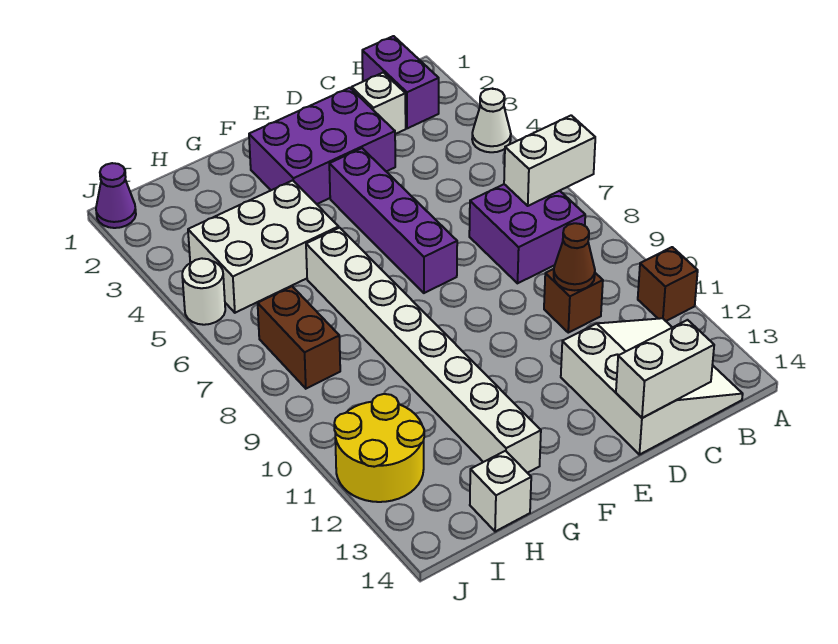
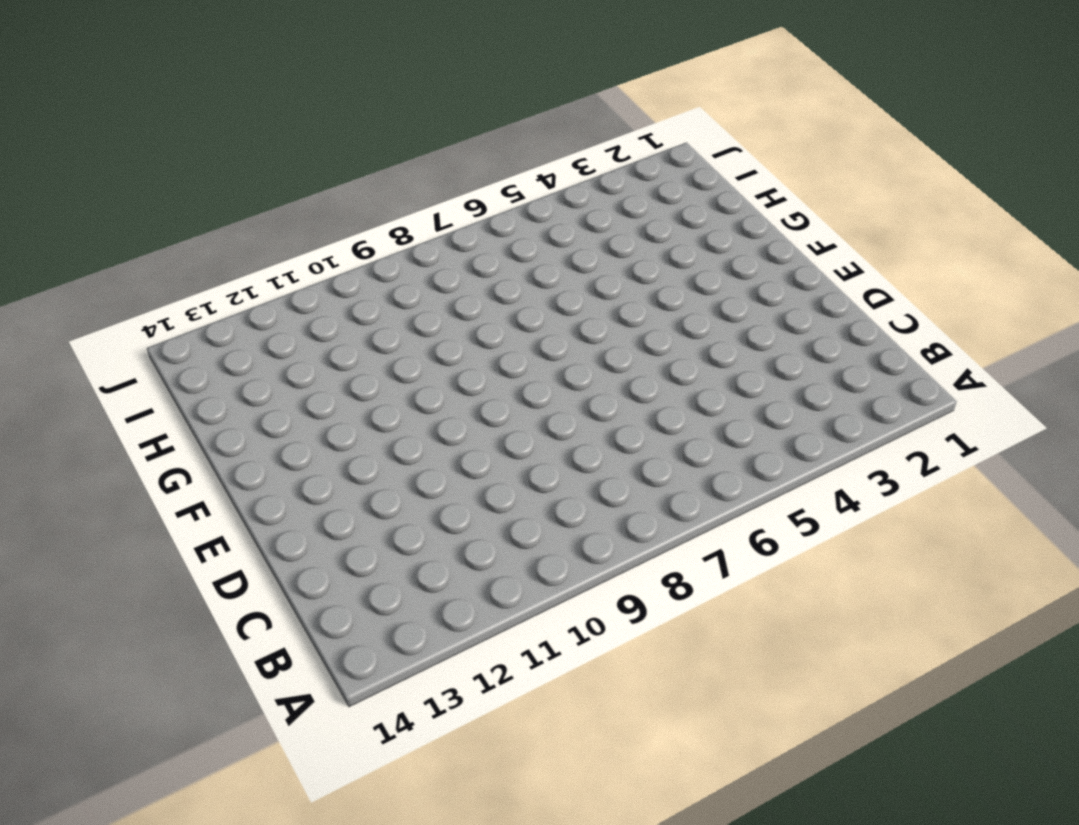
none -> white cone A4 level 1
none -> brown brick A11 level 1
none -> purple brick B1:B2 level 1

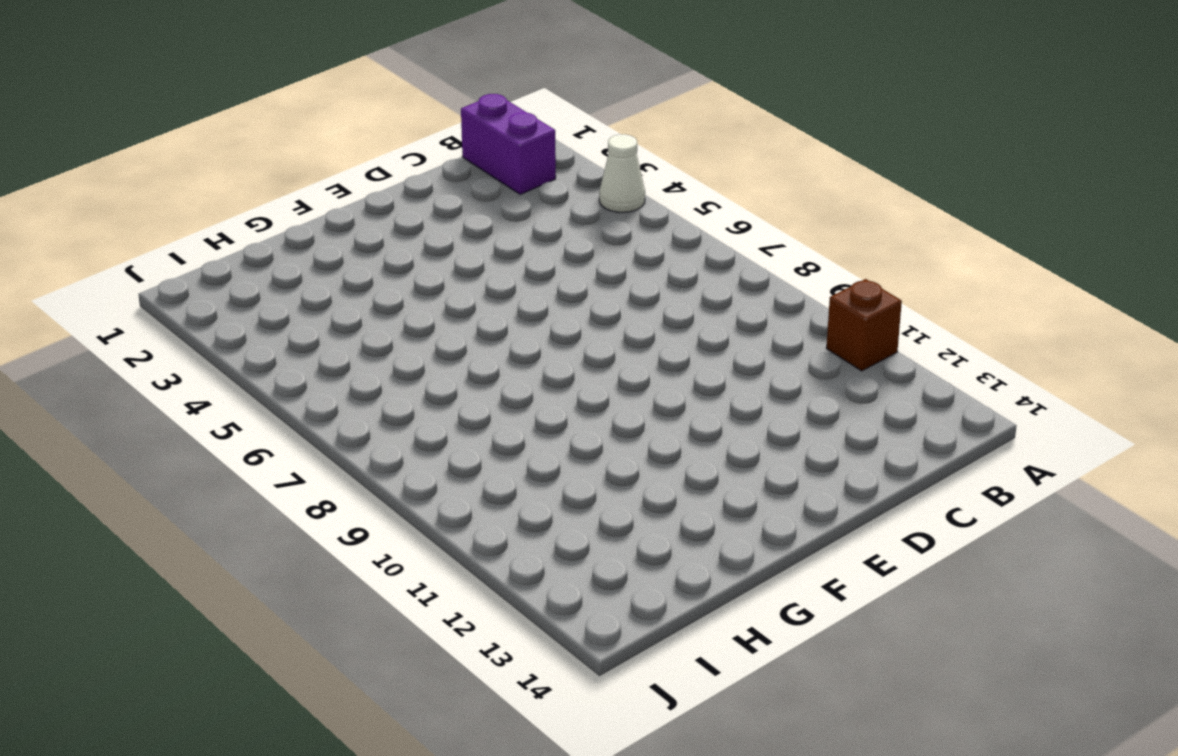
none -> purple brick B7:C8 level 1
none -> white slope B12:D14 level 1 top D
none -> white brick C2 level 1

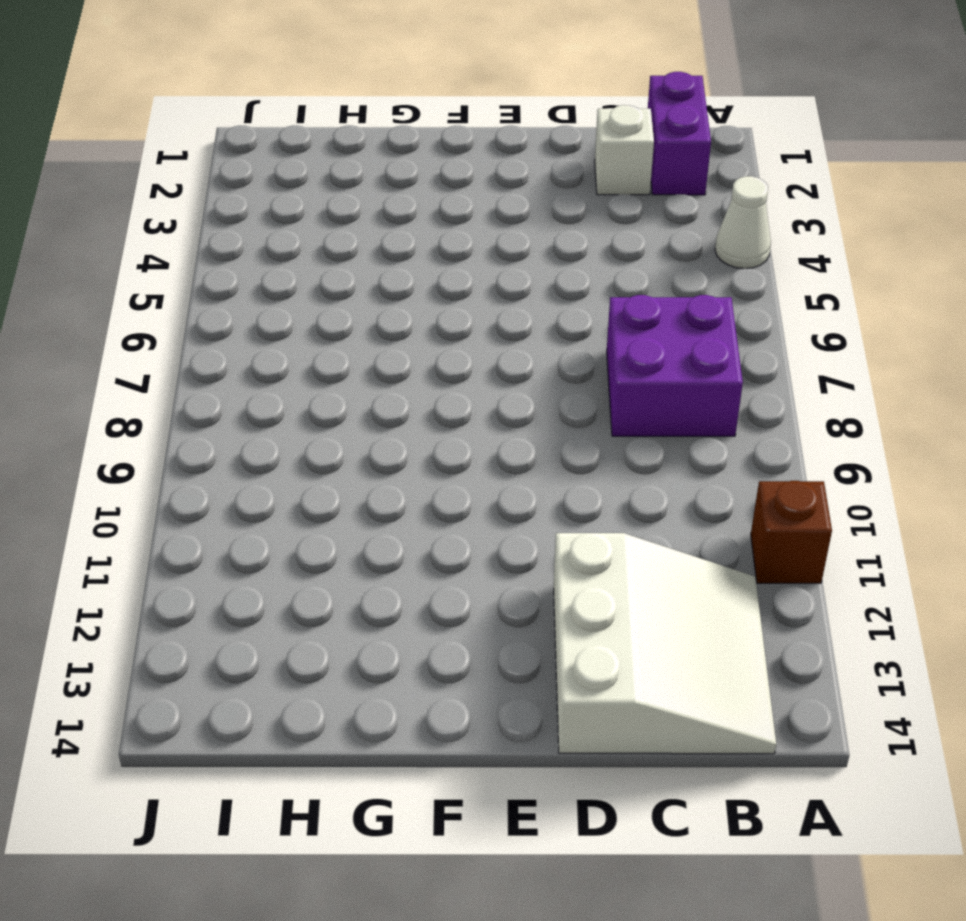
none -> brown brick C10 level 1
none -> purple brick D2:F3 level 1
none -> purple brick E4:E7 level 1

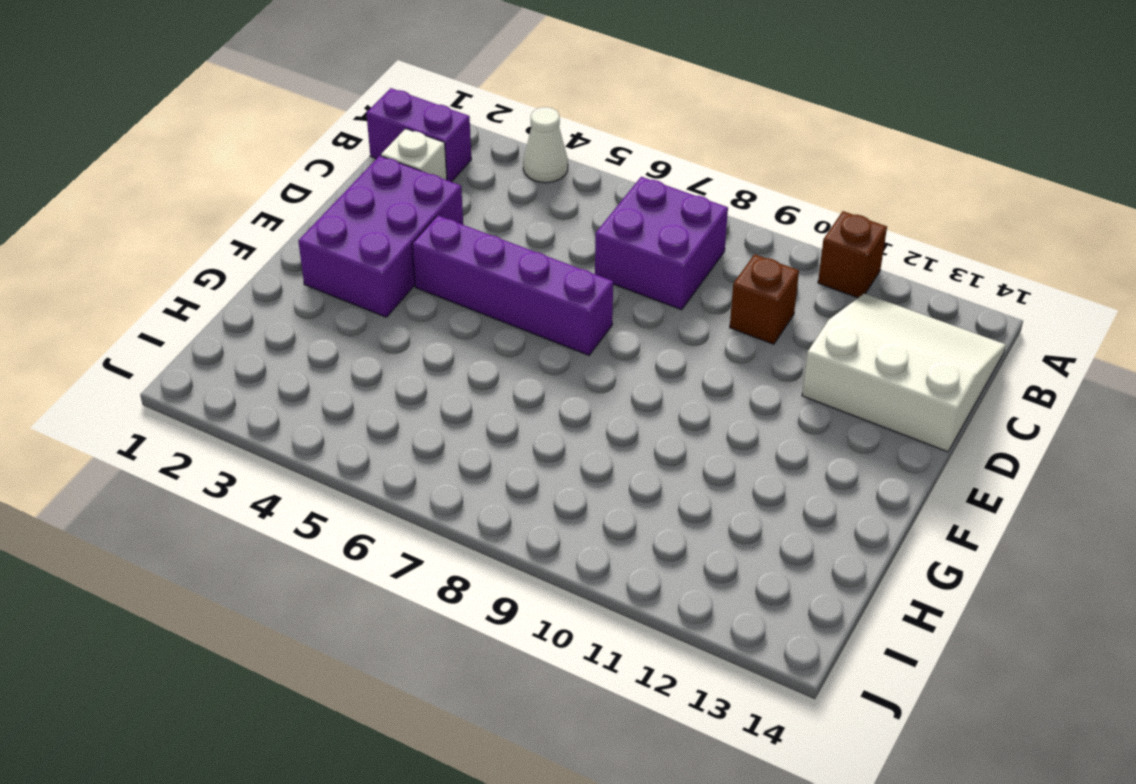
none -> white brick G4:I5 level 1
none -> white brick G6:G13 level 1
none -> white brick H14 level 1

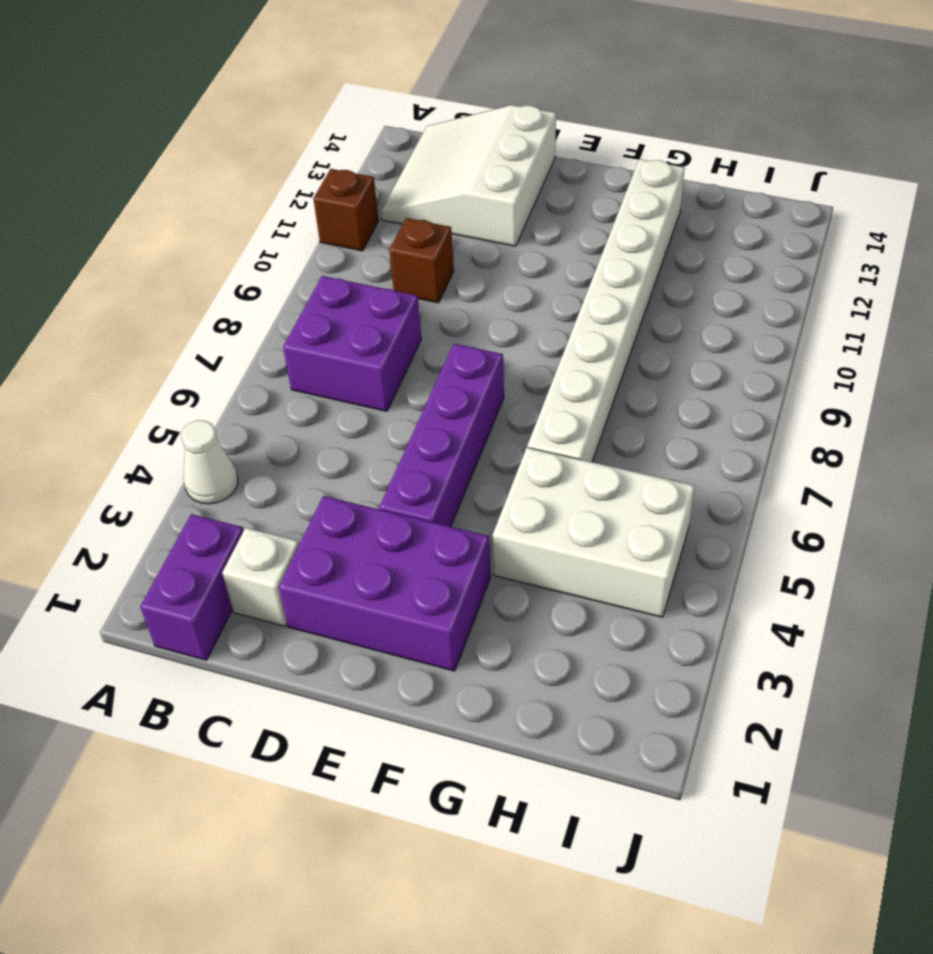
none -> white brick H14 level 1
none -> brown brick I7:I8 level 1
none -> yellow round brick I11:J12 level 1

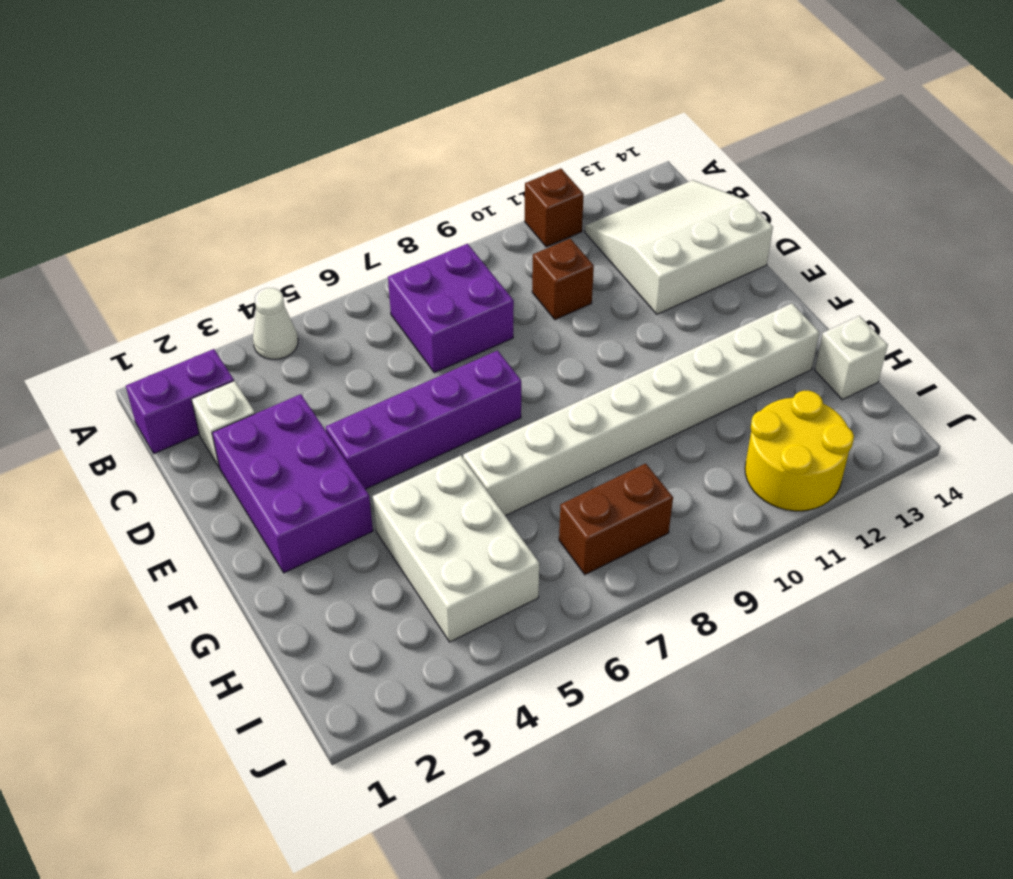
none -> purple cone J1 level 1
none -> white round brick J5 level 1
none -> white brick A7:B7 level 2

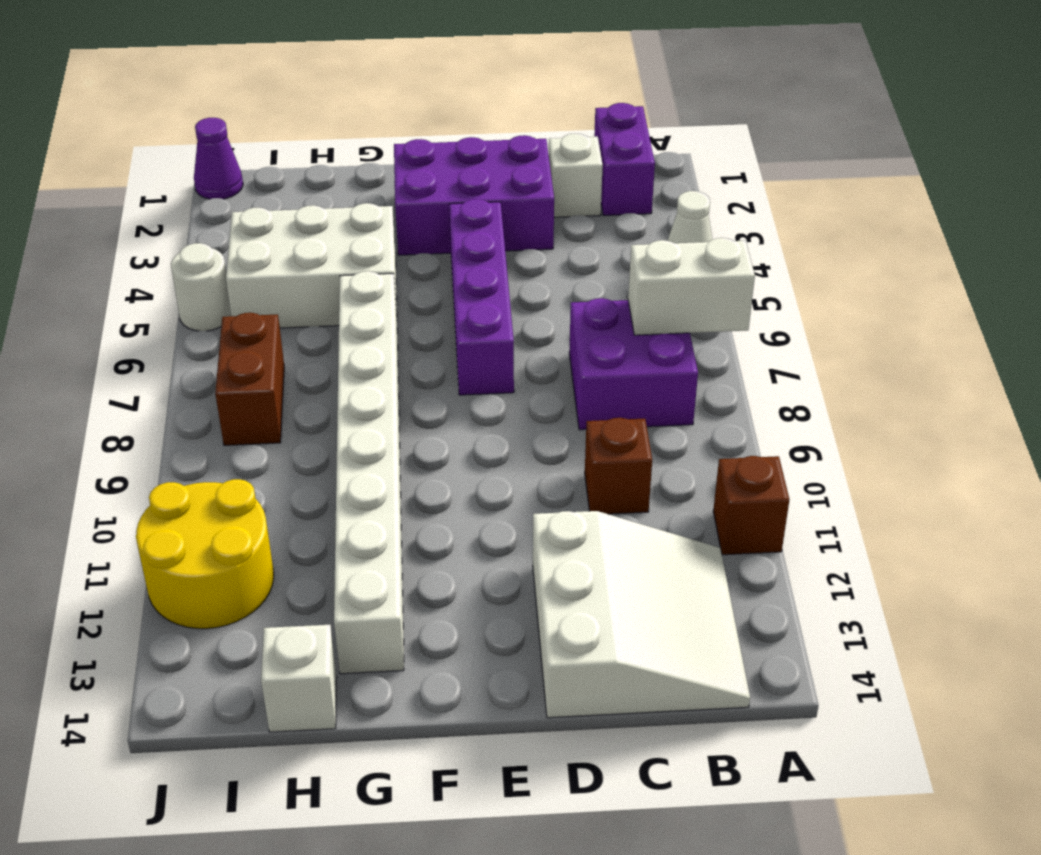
none -> brown cone C10 level 2
none -> white brick C14:D14 level 2

